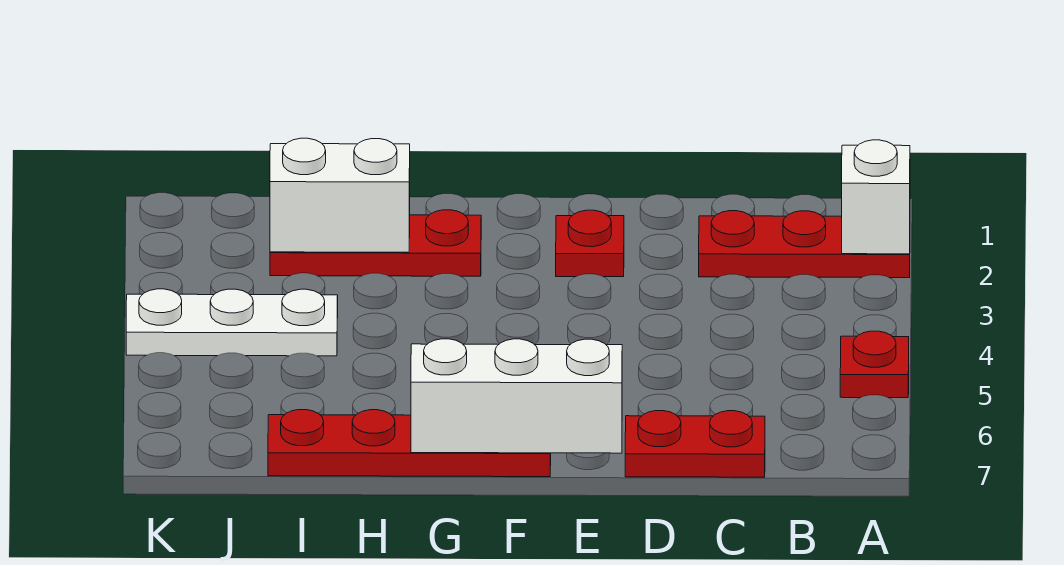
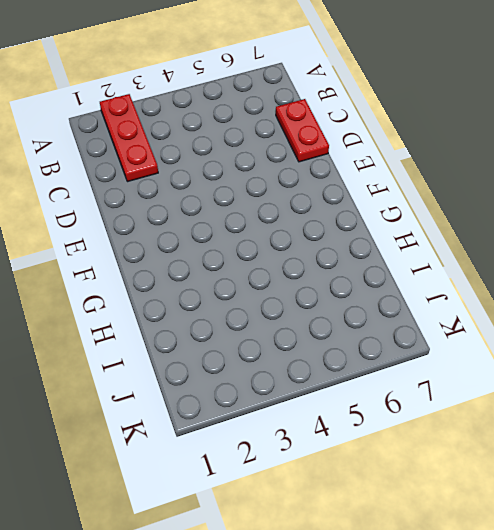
none -> red plate A5 level 1
none -> red plate E2 level 1

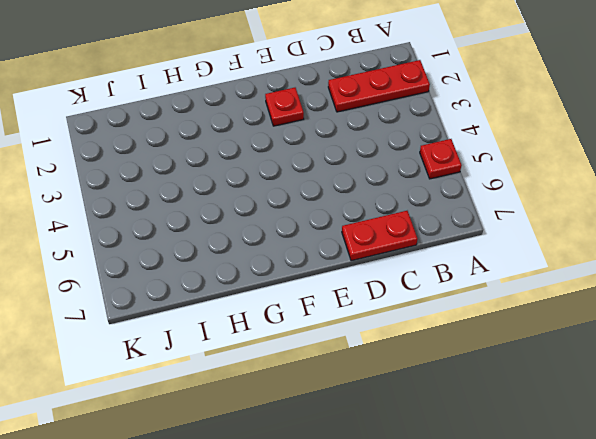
none -> red plate F7:I7 level 1
none -> red plate G2:I2 level 1

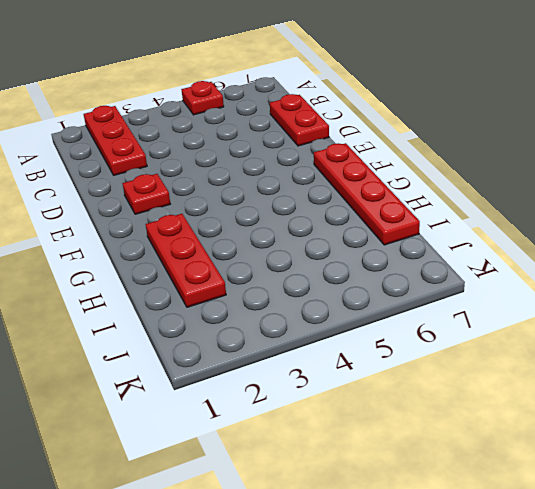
none -> white plate I4:K4 level 1
none -> white brick A2 level 2

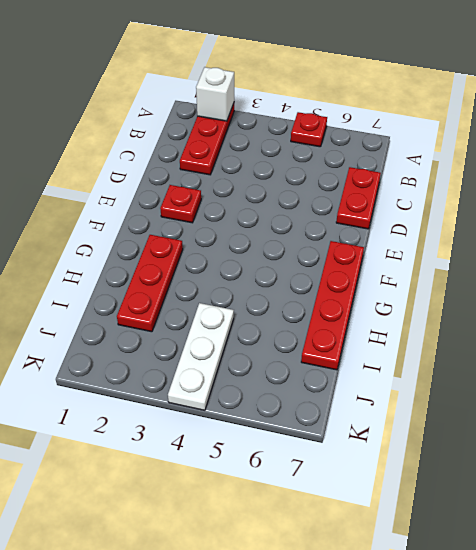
none -> white brick E7:G7 level 2
none -> white brick H2:I2 level 2

